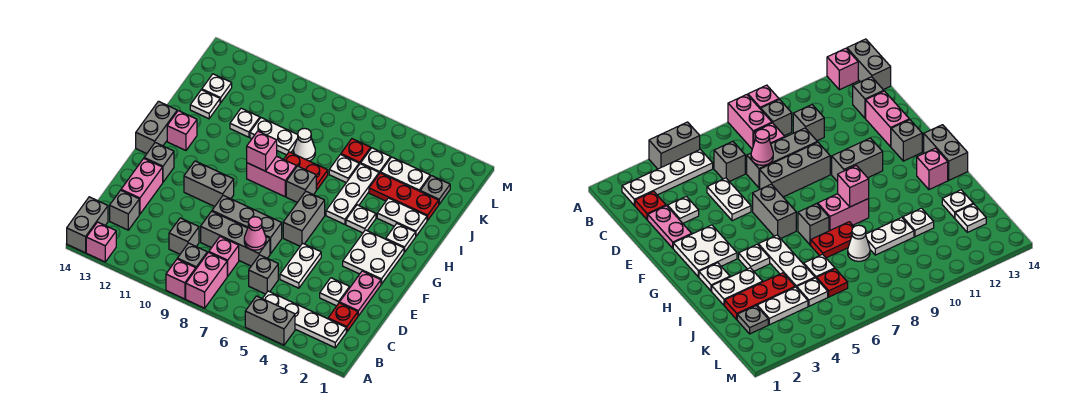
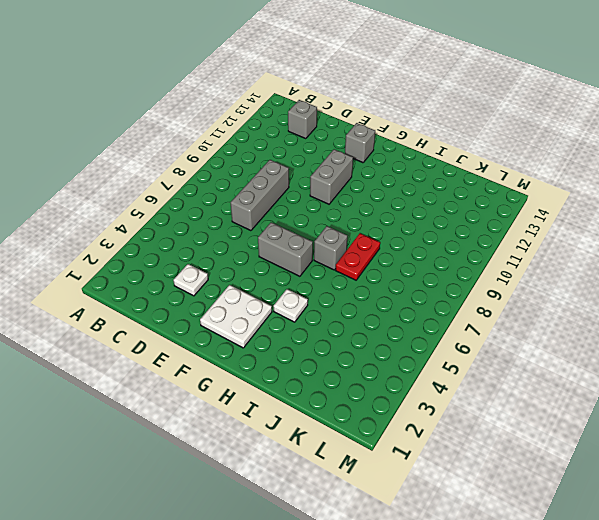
none -> grey brick A4:A5 level 1
none -> pink brick A8:B8 level 1
none -> pink brick A9 level 1
none -> pink brick A13 level 1

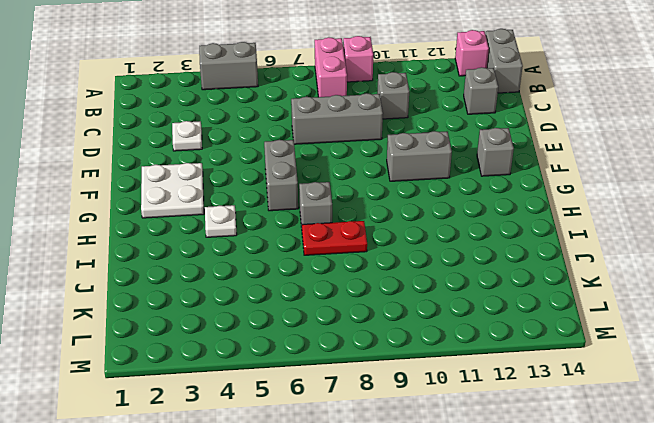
none -> white plate B2:B5 level 1
none -> grey brick B9 level 1
none -> red plate C2 level 1
none -> grey brick C6 level 1

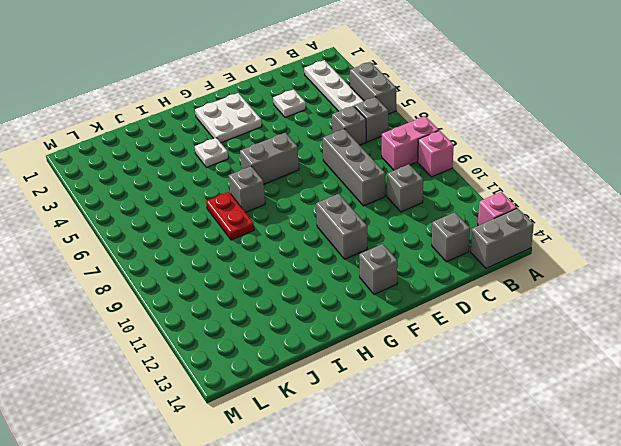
grey brick B6 level 1 -> grey brick B9 level 1
none -> red plate C2 level 1
none -> pink brick C8 level 1
none -> pink plate D2:E2 level 1
none -> white plate D5:E5 level 1

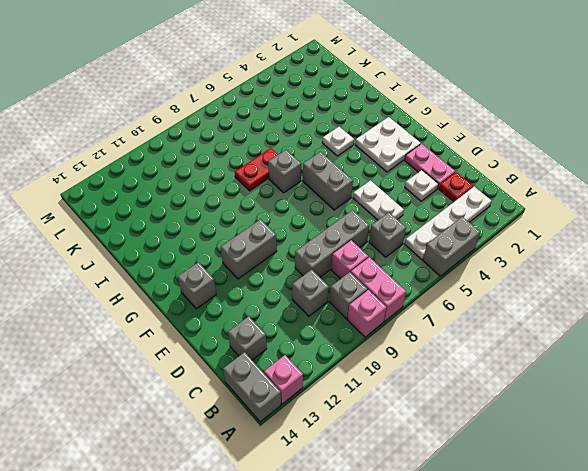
none -> pink brick D13:E13 level 1
none -> grey brick E7:E9 level 1
none -> grey brick G14:H14 level 1
none -> white plate H2 level 1

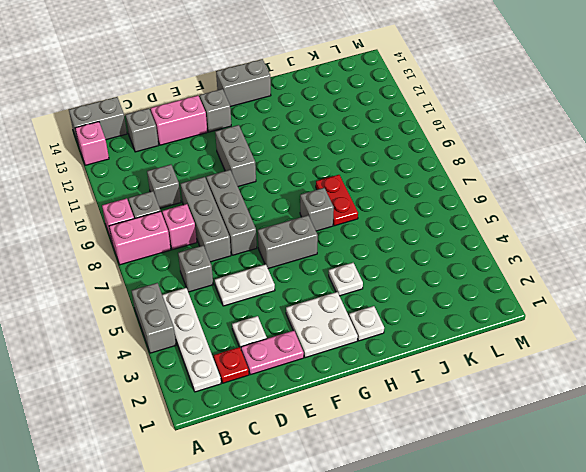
none -> white plate H5:J5 level 1
none -> pink brick H8:H9 level 1
none -> pink brick H13 level 1
none -> white plate I2:I3 level 1

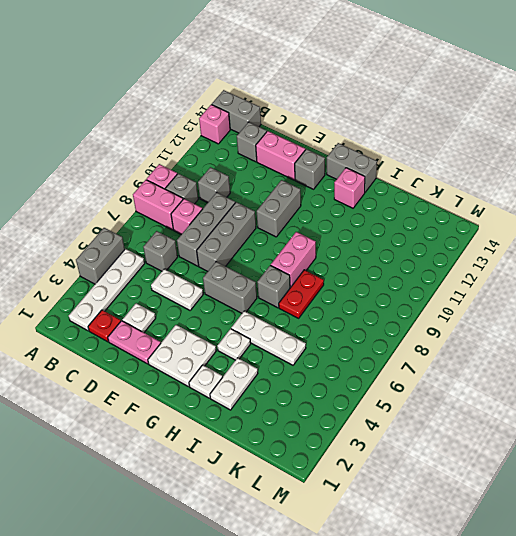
none -> red plate J2:J4 level 1
none -> white plate J6 level 1
none -> white cone J8 level 1
none -> white plate J9:J10 level 1

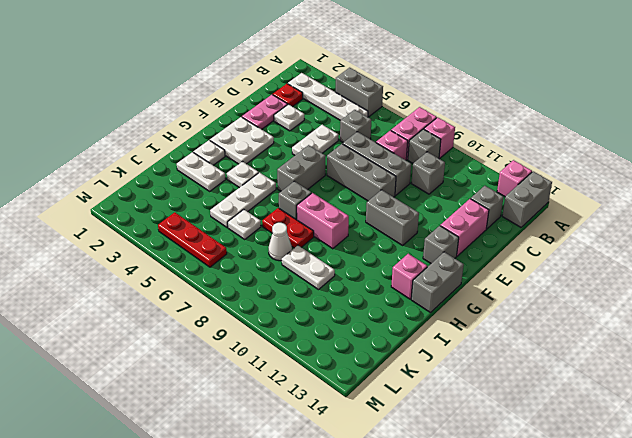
red plate L4:L6 level 1 -> red plate J2:J4 level 1
none -> white plate J11 level 1
none -> white plate J13 level 1
none -> grey plate K2 level 1
none -> white plate K3:K4 level 1

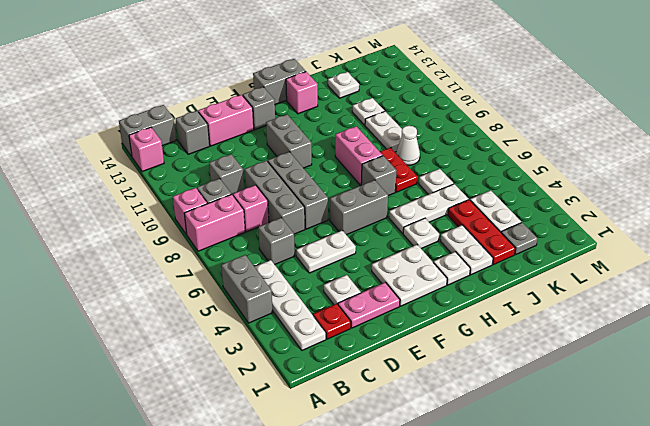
none -> white plate K5 level 1
none -> red plate K6 level 1
none -> white plate K13 level 1
none -> pink cone D7 level 2

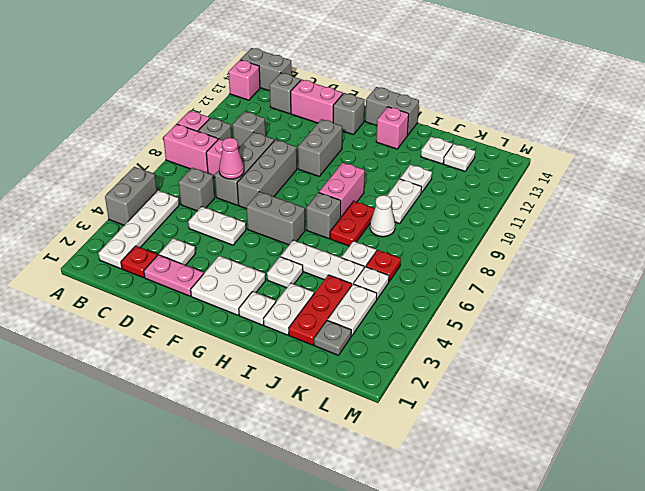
none -> pink brick H9 level 2

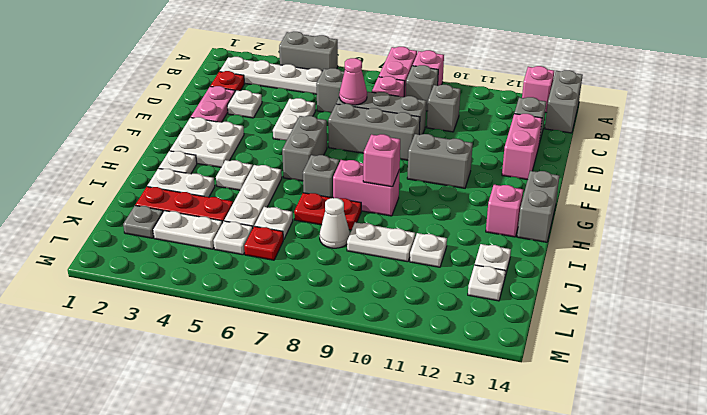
none -> grey brick F13 level 1

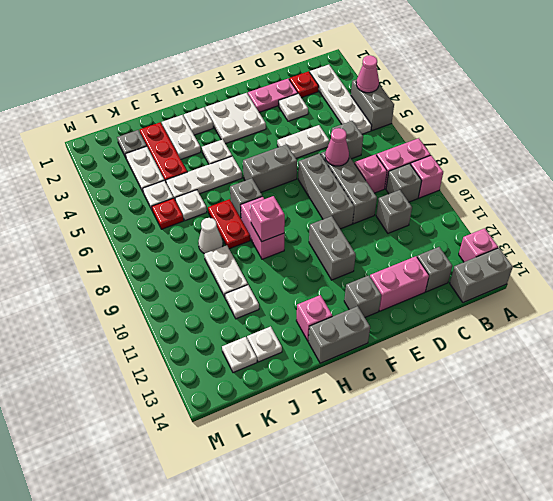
pink cone A4 level 2 -> none

